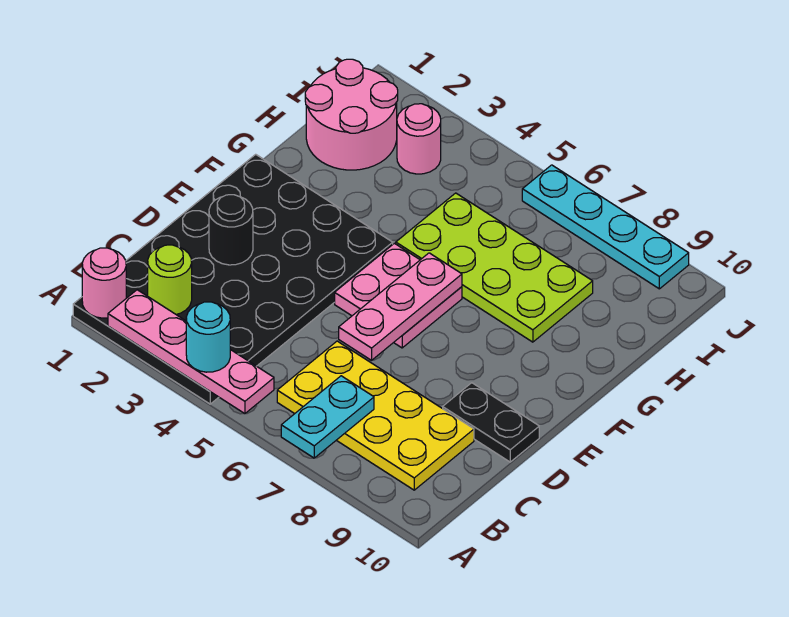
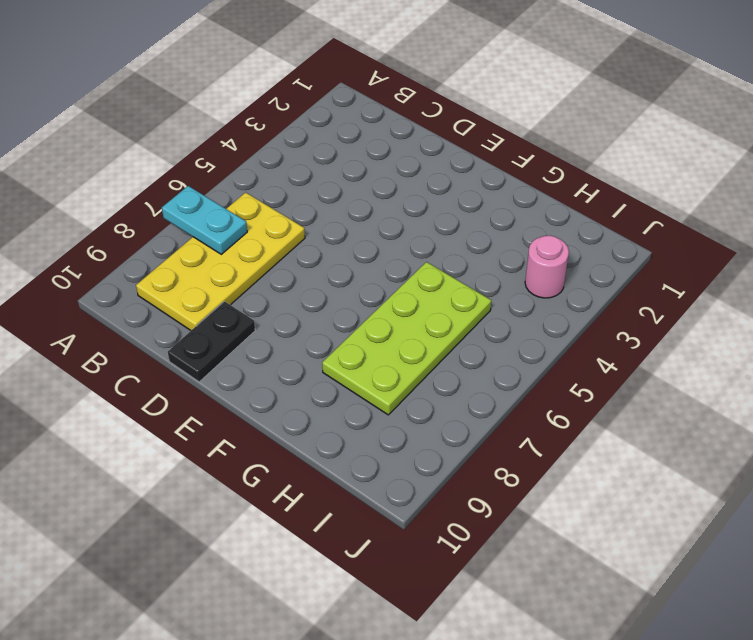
none -> black plate A1:F4 level 1
none -> pink plate E5:F6 level 1
none -> pink round brick H1:I2 level 1

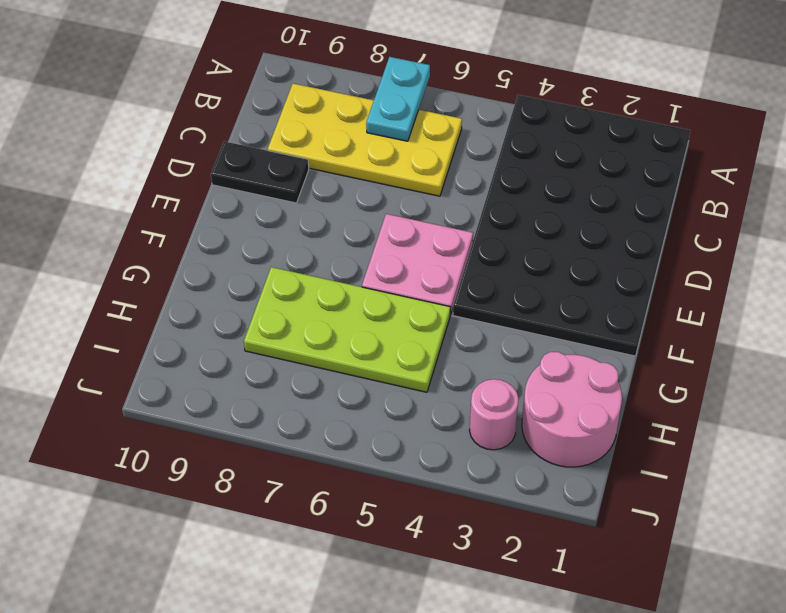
none -> cyan plate J6:J9 level 1
none -> pink round brick A1 level 2
none -> pink plate A2:A5 level 2

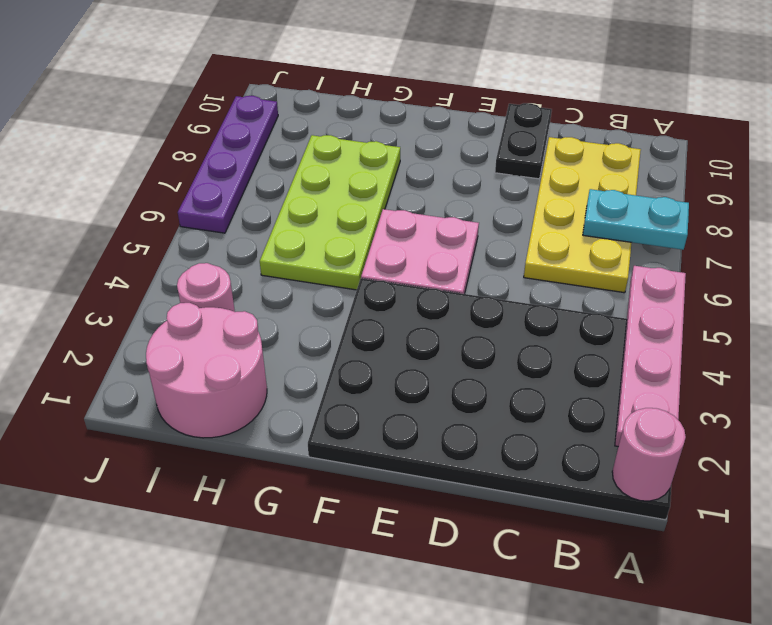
purple plate J6:J9 level 1 -> cyan plate J6:J9 level 1
none -> lime round brick B2 level 2
none -> black round brick D2 level 2
none -> pink plate D6:F6 level 2

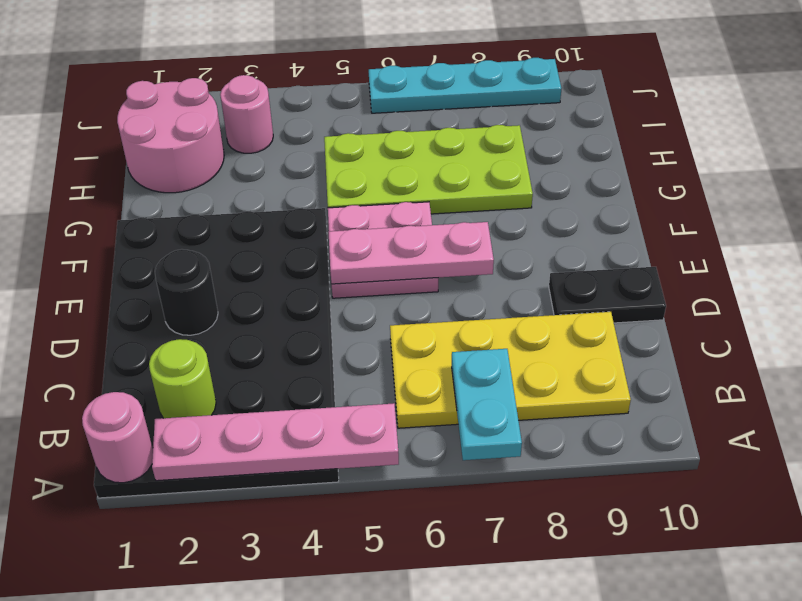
pink plate E5:E7 level 2 -> pink plate D6:F6 level 2
none -> cyan round brick A4 level 3

